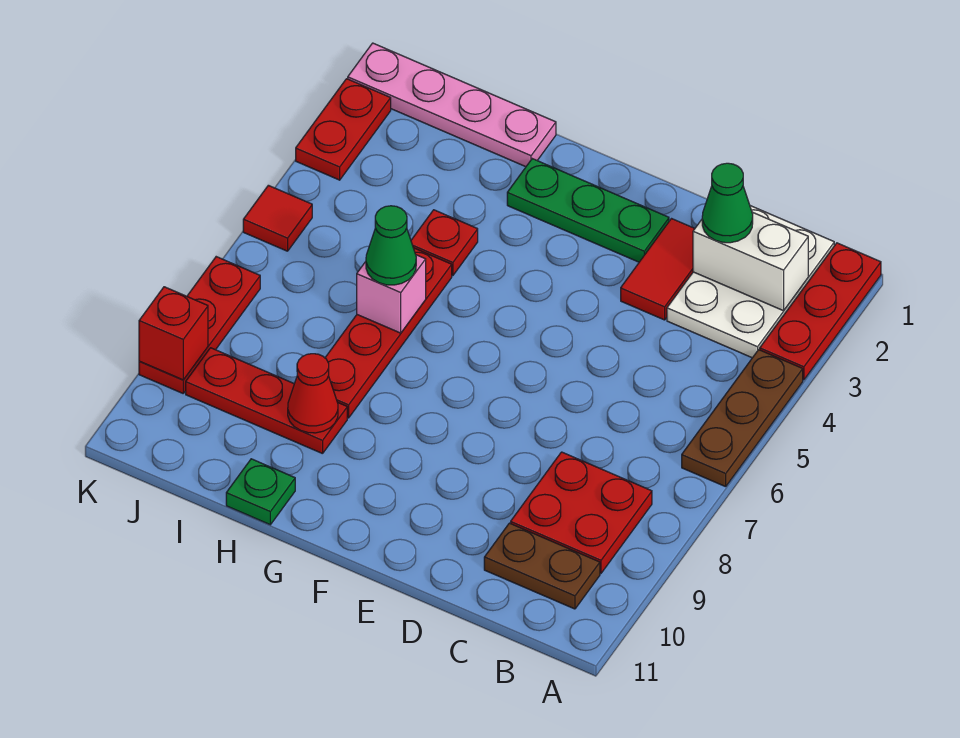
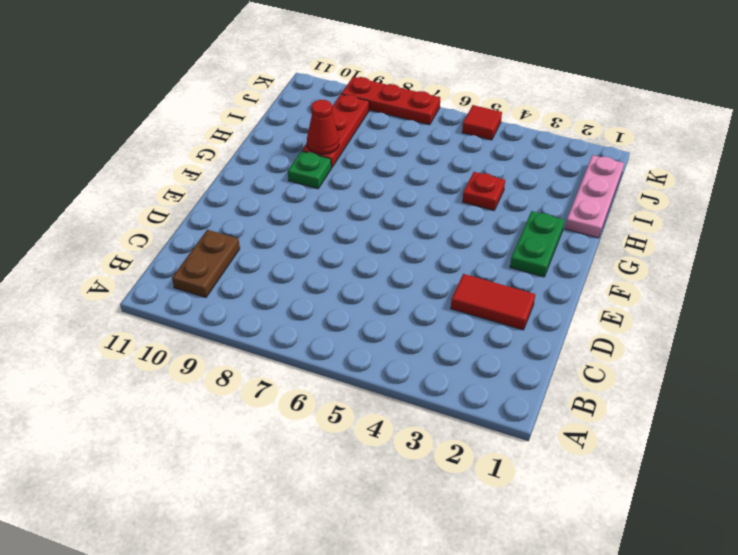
green plate F2:G2 level 1 -> green plate E2:G2 level 1
green plate G9 level 1 -> green plate H11 level 1
pink plate H1:J1 level 1 -> pink plate H1:K1 level 1
none -> red plate A1:A3 level 1
none -> brown plate A4:A6 level 1
none -> white plate B1:C3 level 1

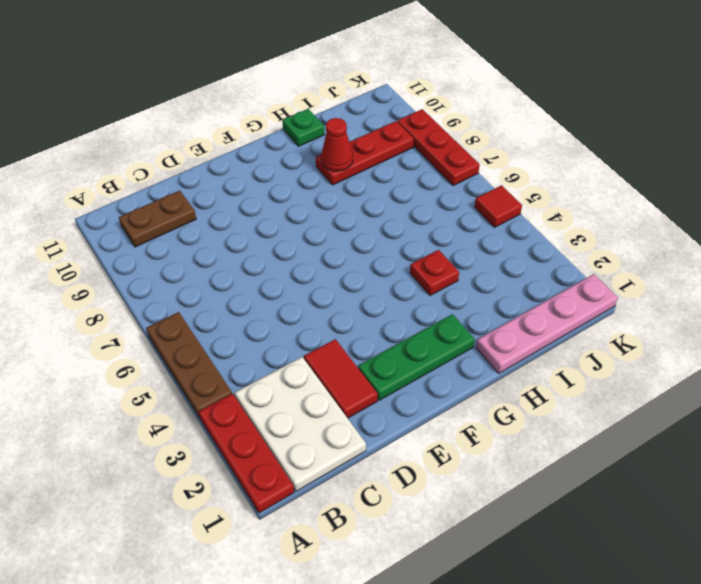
none -> red plate B8:C9 level 1
none -> red plate H5:H8 level 1
none -> red plate K2:K3 level 1

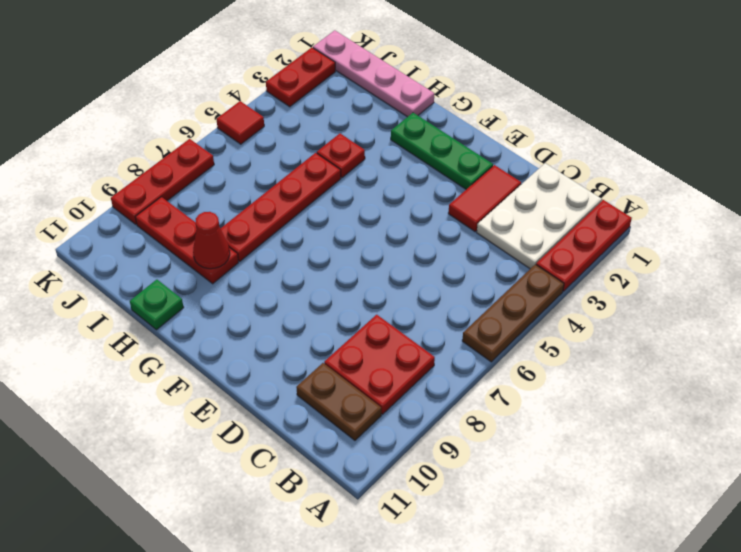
none -> white brick B2:C2 level 2
none -> pink brick H6 level 2
none -> red brick K9 level 2

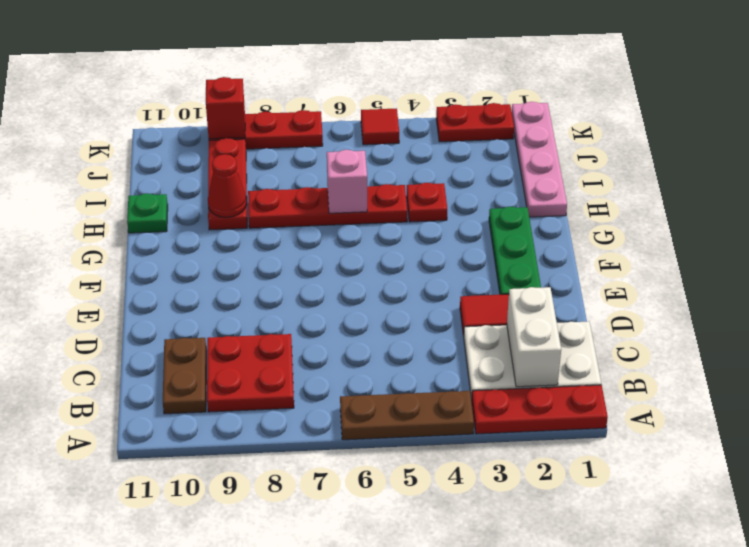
none -> green cone C2 level 3
none -> green cone H6 level 3

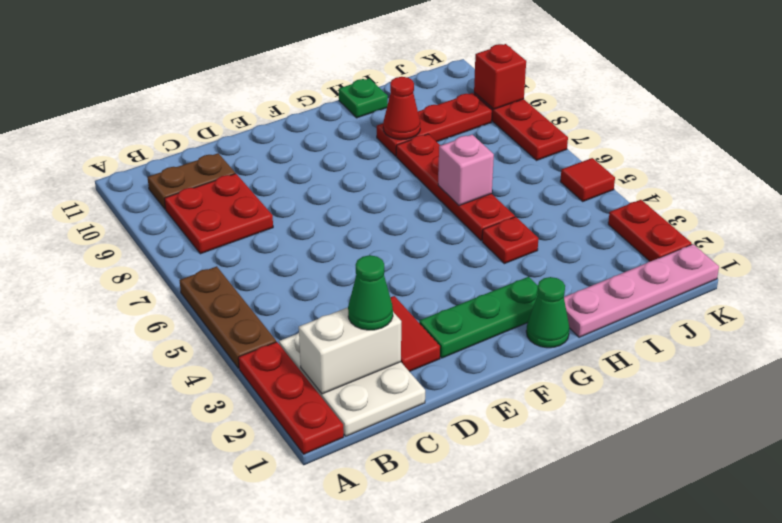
green cone G1 level 1 -> green cone H6 level 3

